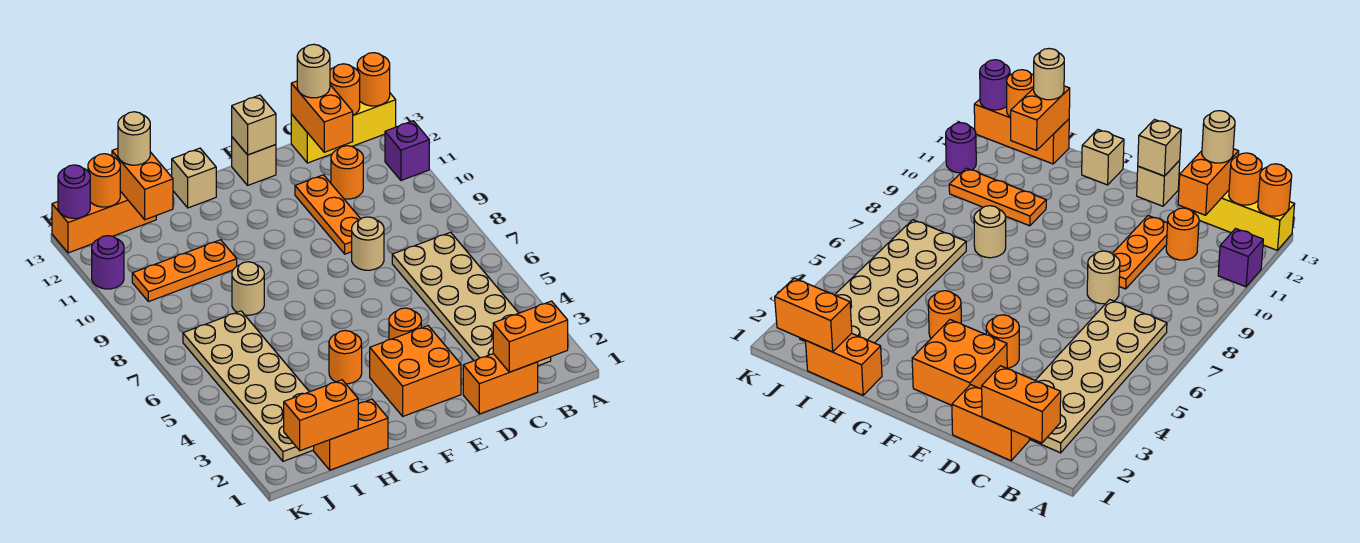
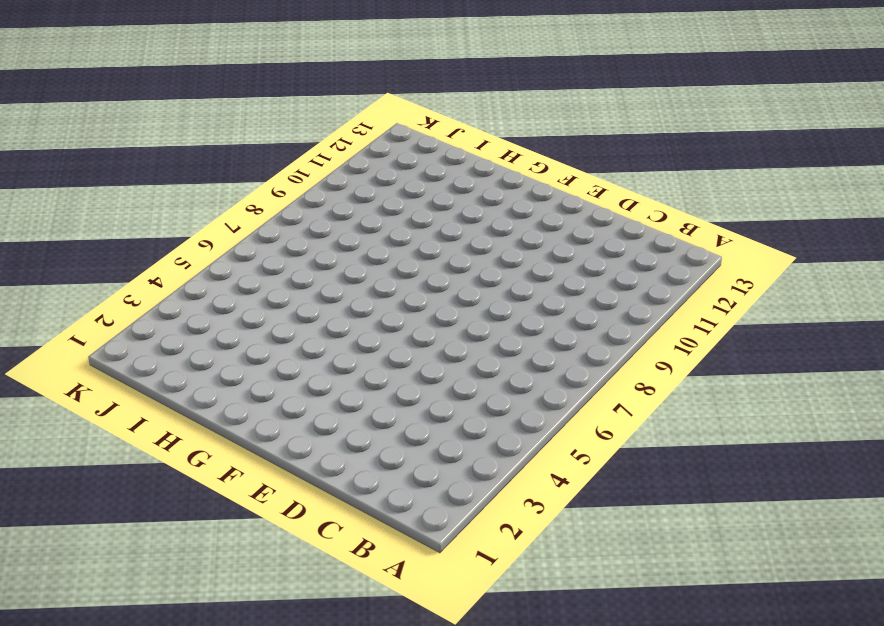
none -> purple brick A11 level 1
none -> yellow brick A13:C13 level 1
none -> tan plate B2:C7 level 1

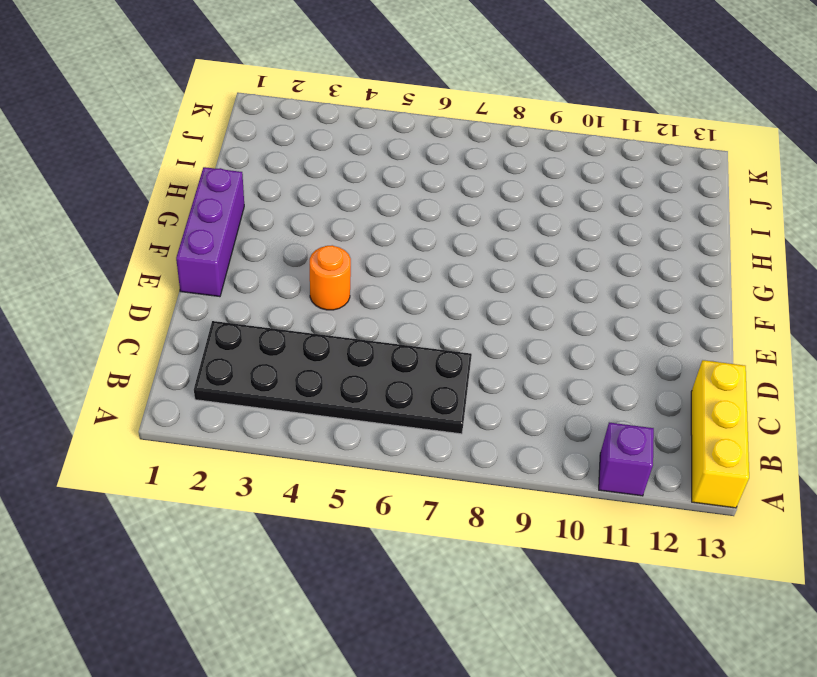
black plate B2:C7 level 1 -> tan plate B2:C7 level 1
purple brick E1:G1 level 1 -> none
none -> orange brick C1:D1 level 1
none -> orange round brick C11 level 1
none -> tan round brick D8 level 1

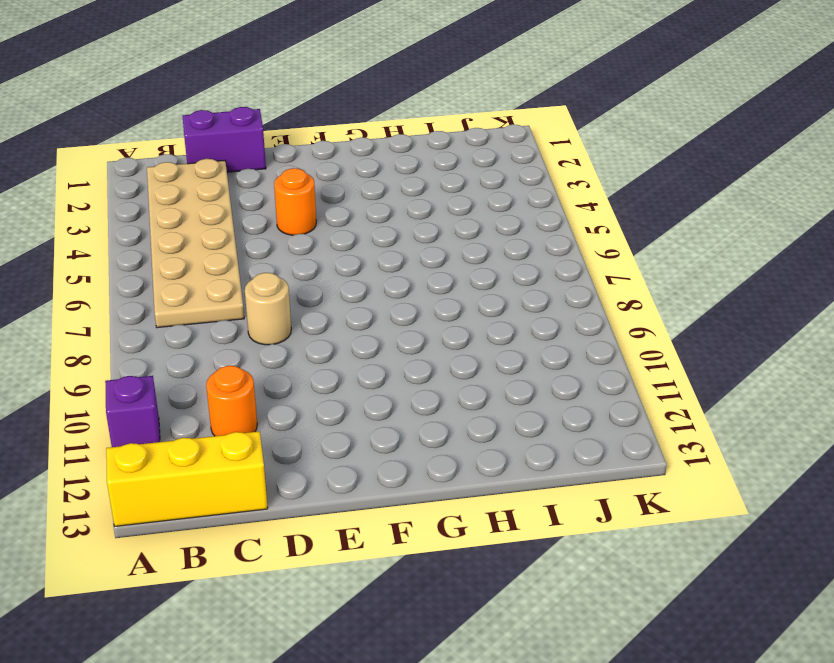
purple brick C1:D1 level 1 -> orange brick C1:D1 level 1
none -> orange plate D9:D11 level 1
none -> orange brick E2:F3 level 1
none -> tan brick E13 level 1

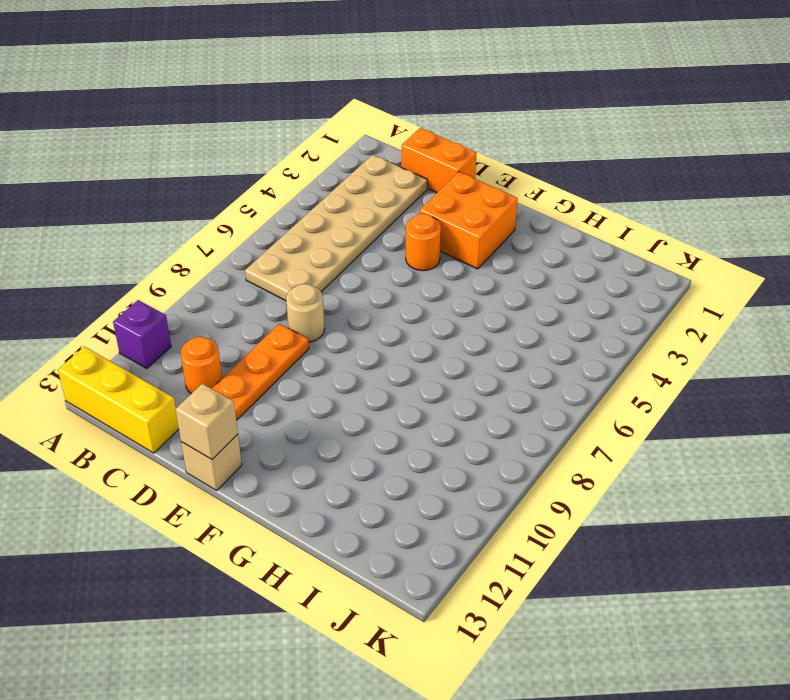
none -> orange round brick G4 level 1
none -> tan brick G13 level 1
none -> orange brick H1:I1 level 1

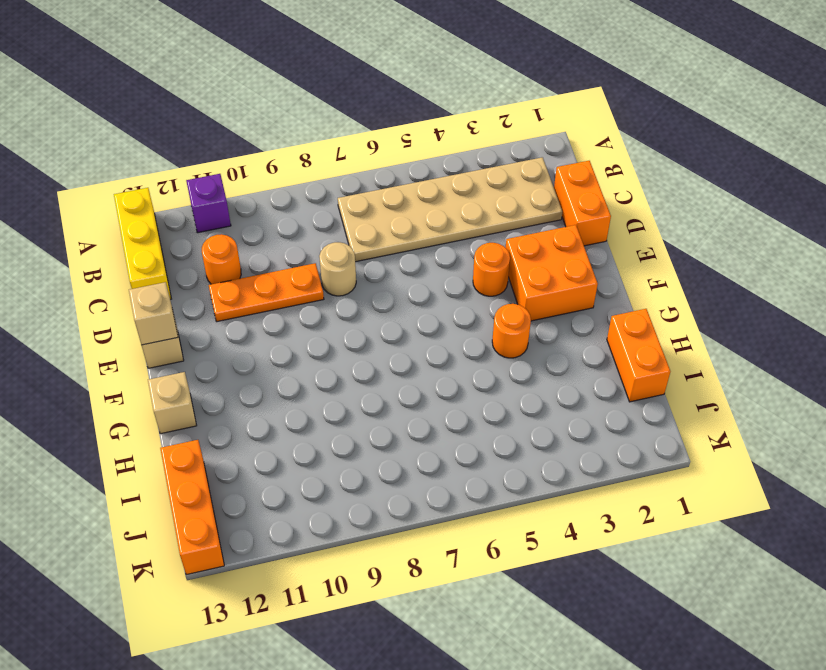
none -> tan round brick H8 level 1
none -> orange plate H10:J10 level 1
none -> tan plate I2:J7 level 1

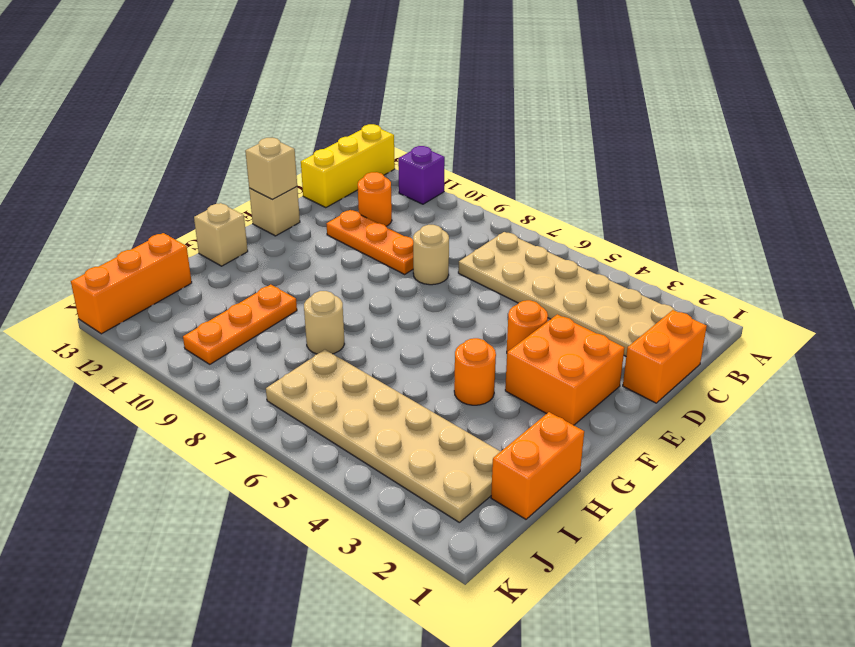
none -> purple round brick K11 level 1
none -> orange round brick A13 level 2
none -> orange brick B1:C1 level 2

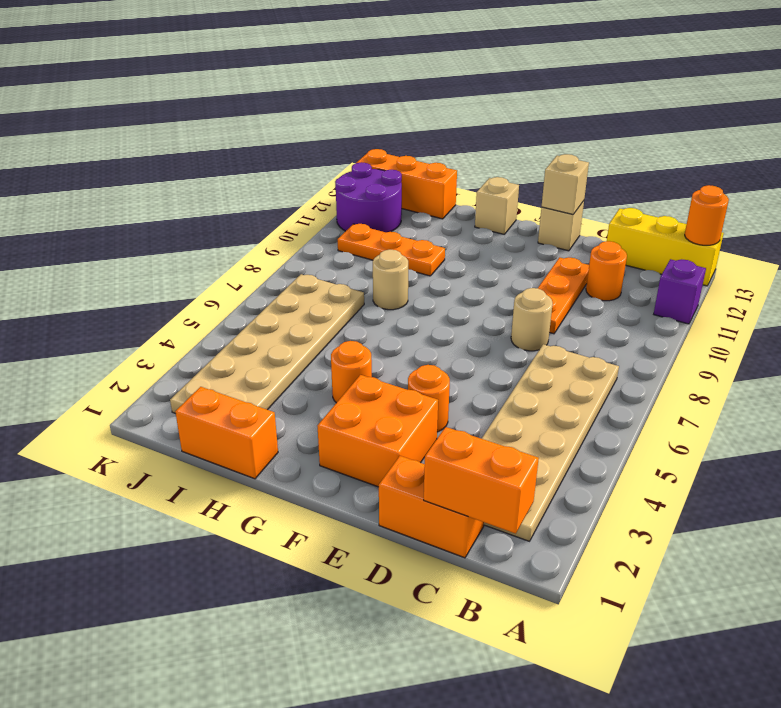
purple round brick J11:K12 level 1 -> purple round brick K11 level 1
none -> orange round brick B13 level 2
none -> orange brick C12:C13 level 2
none -> orange brick I1:J1 level 2

